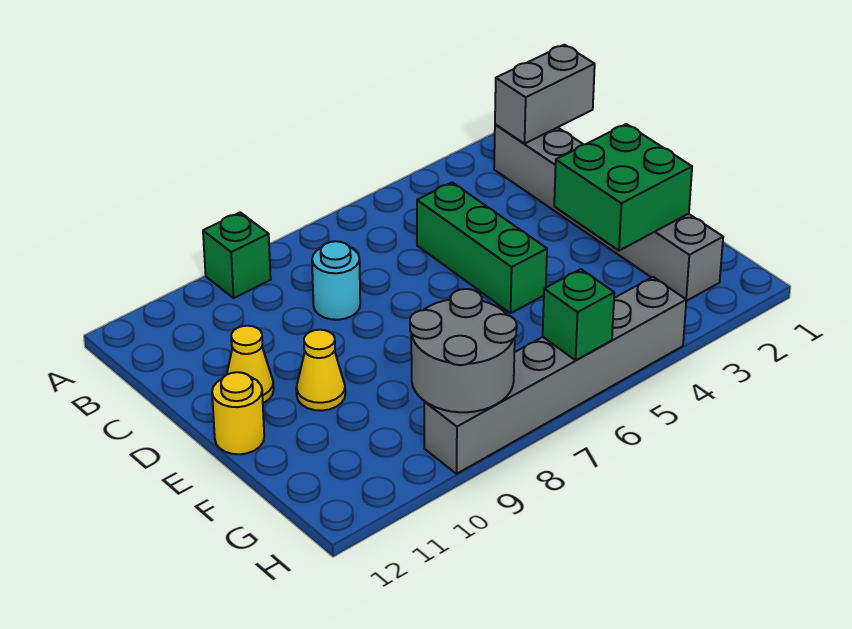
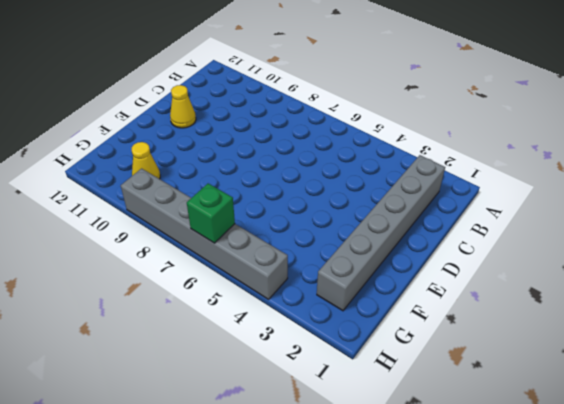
yellow cone G10 level 1 -> yellow cone E10 level 1
none -> green brick A9 level 1
none -> green brick C5:E5 level 1
none -> cyan round brick C8 level 1

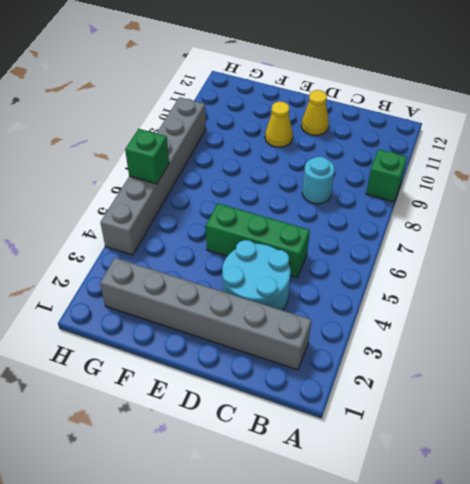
cyan round brick C3:D4 level 1 -> none
none -> yellow round brick E12 level 1
none -> grey brick B1:B2 level 2
none -> green brick E2:F3 level 2

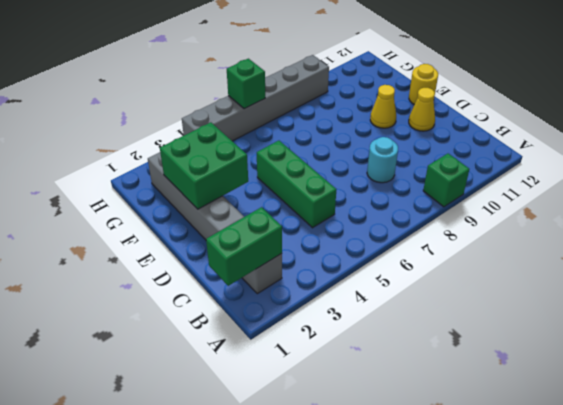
green brick B1:B2 level 2 -> grey brick B1:B2 level 2
none -> grey round brick G8:H9 level 2

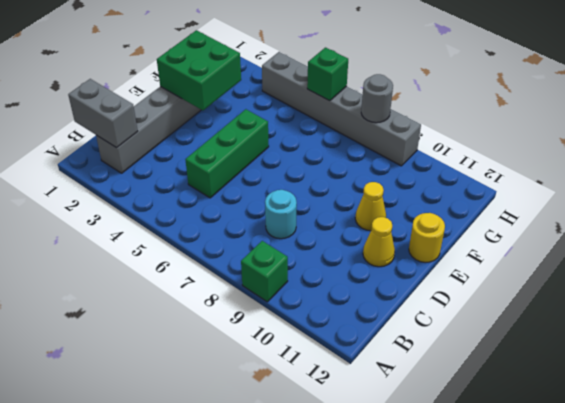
grey round brick H8 level 2 -> grey round brick G8:H9 level 2

